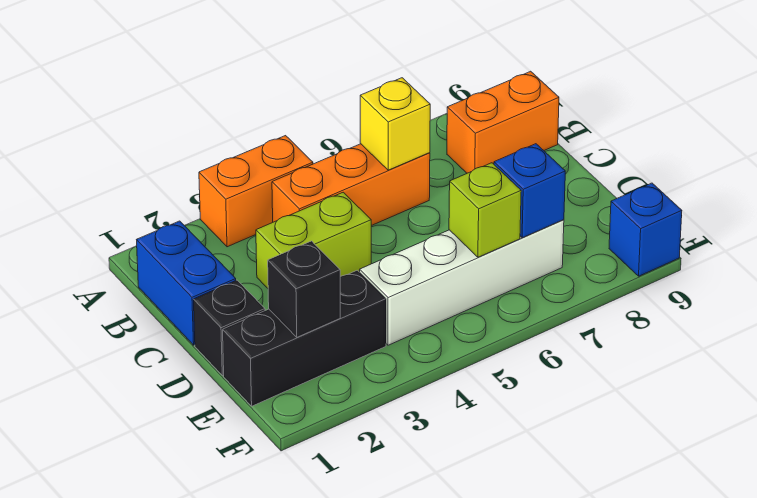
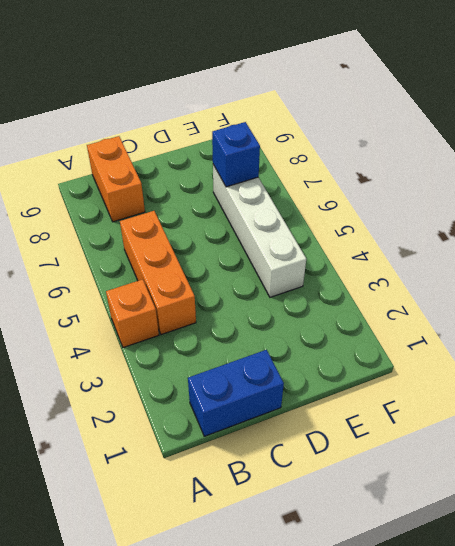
orange brick A4 level 1 -> orange brick A3:A4 level 1
none -> lime brick C3:C4 level 1
none -> black brick D1 level 1
none -> black brick E1:E3 level 1

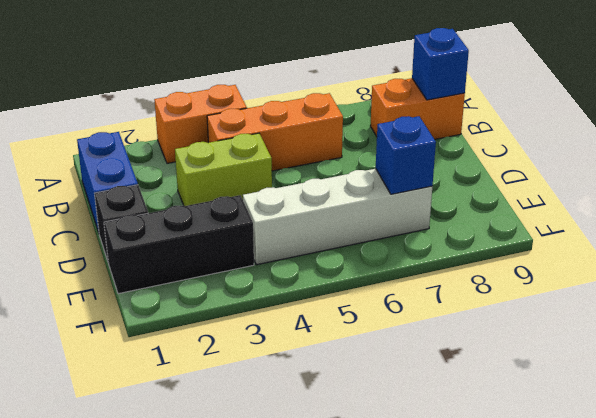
blue brick B9 level 2 -> blue brick F9 level 1
none -> yellow brick B6 level 2
none -> black brick E2 level 2
none -> lime brick E6 level 2

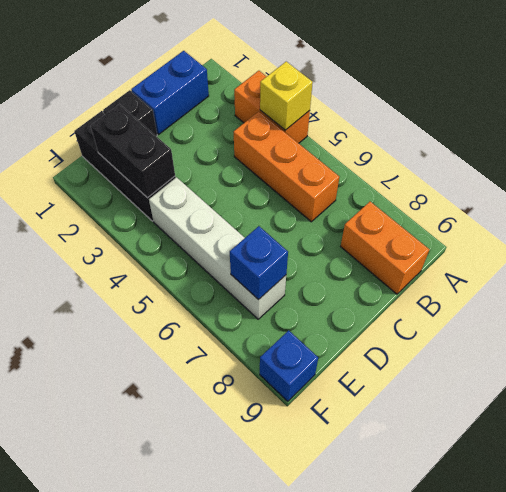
yellow brick A4 level 2 -> yellow brick B6 level 2
black brick E2:E3 level 2 -> black brick E2 level 2
none -> lime brick C3:C4 level 1
none -> lime brick E6 level 2

